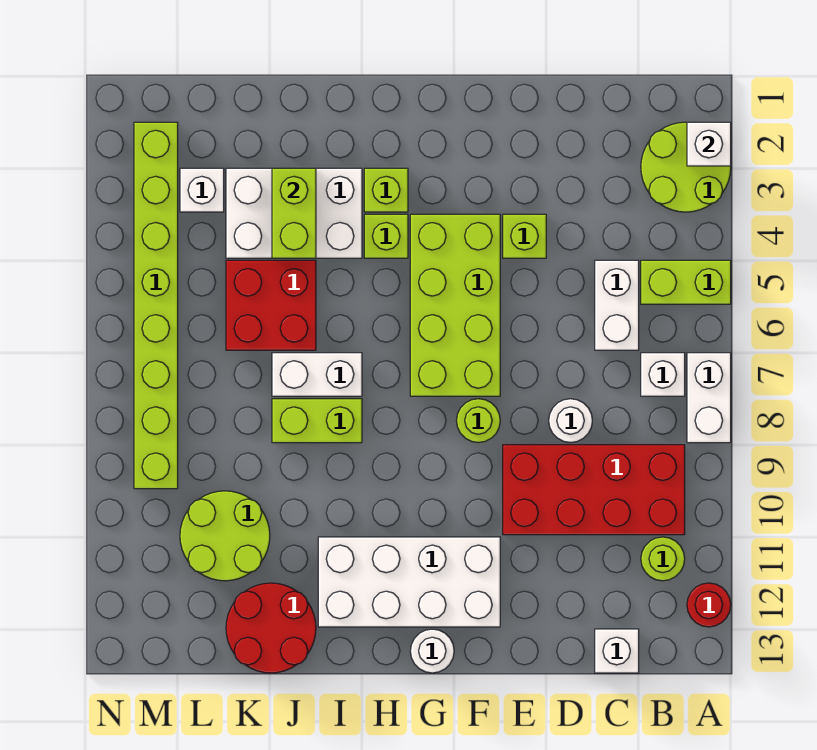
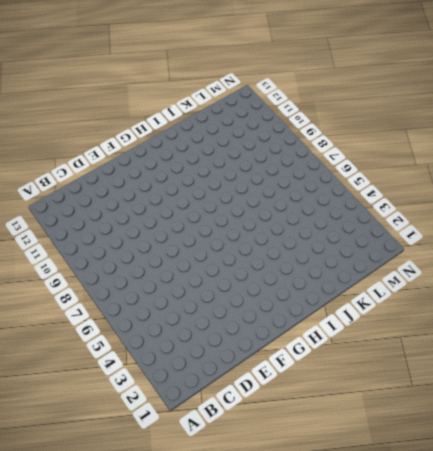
none -> lime round brick A2:B3 level 1
none -> lime brick A5:B5 level 1
none -> white brick A7:A8 level 1

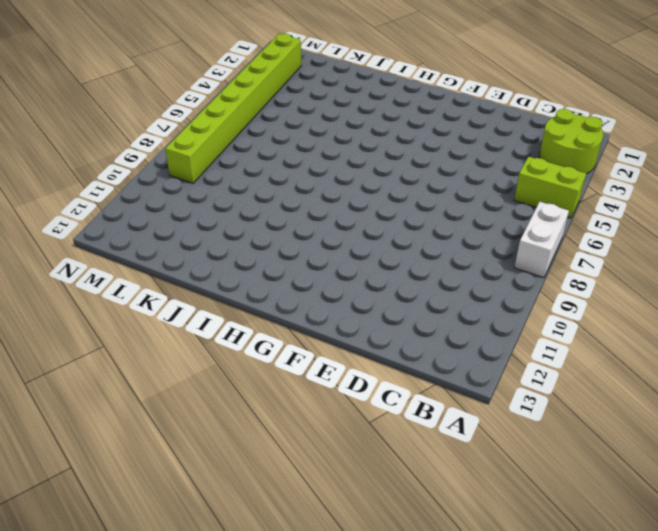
none -> red round brick A12 level 1
none -> white brick B7 level 1
none -> red brick B9:E10 level 1

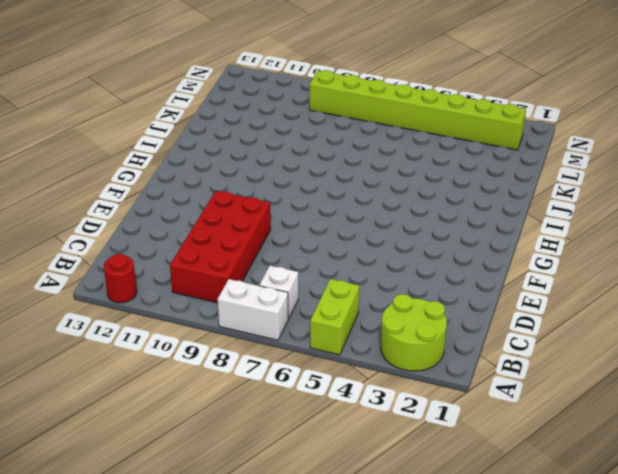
none -> lime round brick B11 level 1
none -> white brick C5:C6 level 1
none -> white brick C13 level 1

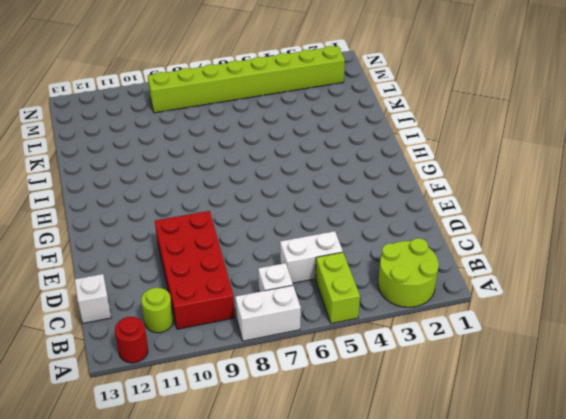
none -> white round brick D8 level 1
none -> lime brick E4 level 1
none -> lime brick F4:G7 level 1

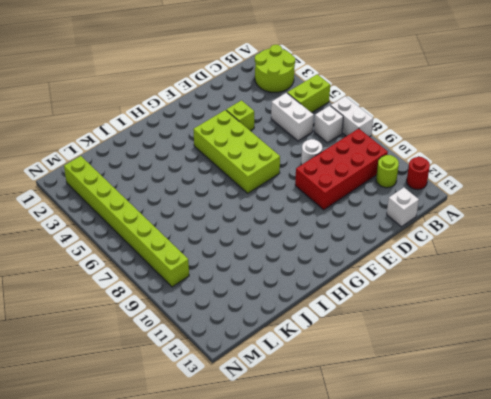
none -> lime round brick F8 level 1
none -> white brick F11:I12 level 1
none -> white round brick G13 level 1

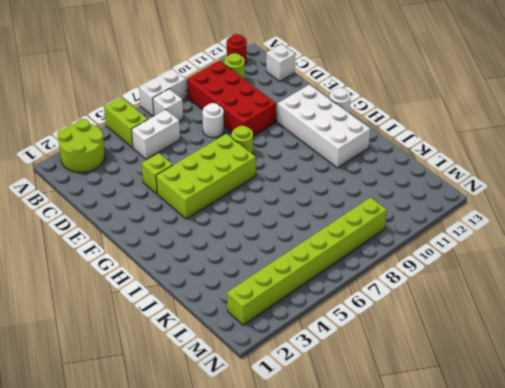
none -> lime brick H3 level 1
none -> lime brick H4 level 1
none -> white brick I3:K4 level 1

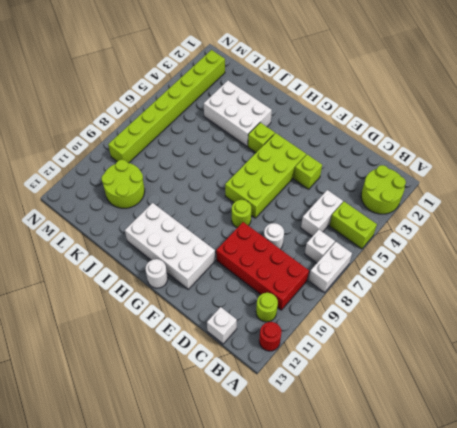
none -> lime brick H3 level 1
none -> white brick I7:J7 level 1
none -> lime brick I8:J8 level 1

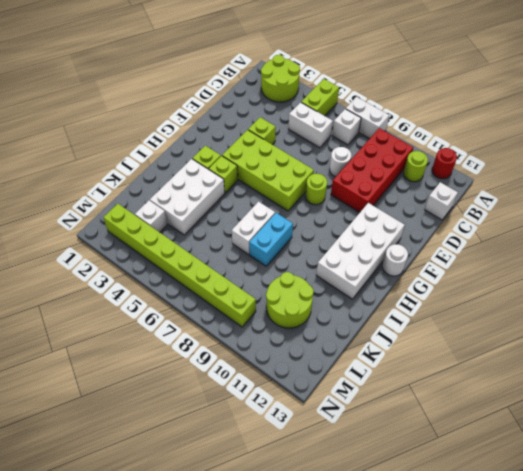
cyan brick I8:J8 level 1 -> lime brick I8:J8 level 1
none -> red brick J5:K6 level 1
none -> red round brick J12:K13 level 1
none -> white brick A2 level 2

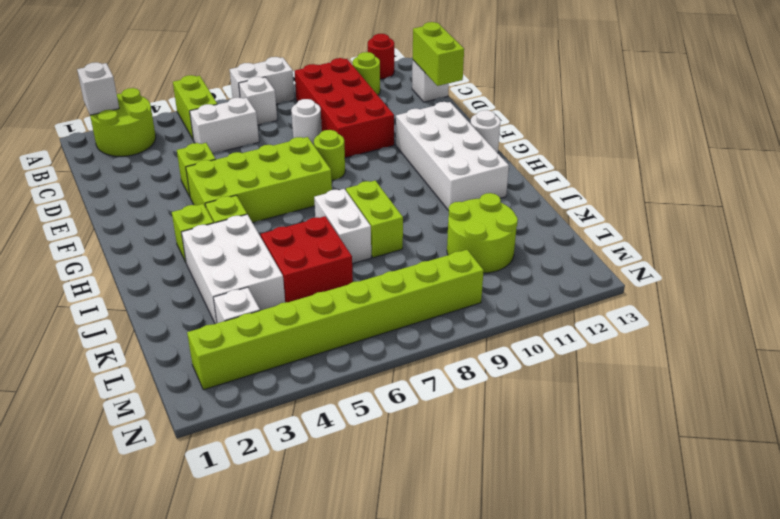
lime brick C13:D13 level 2 -> lime brick J3:J4 level 2
none -> red round brick J12:K13 level 1

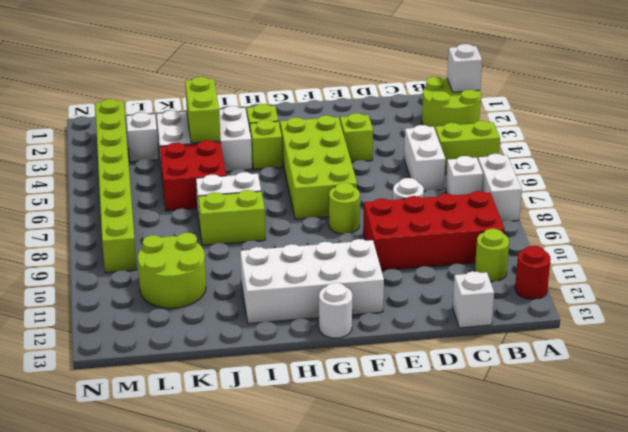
none -> red round brick J12:K13 level 1

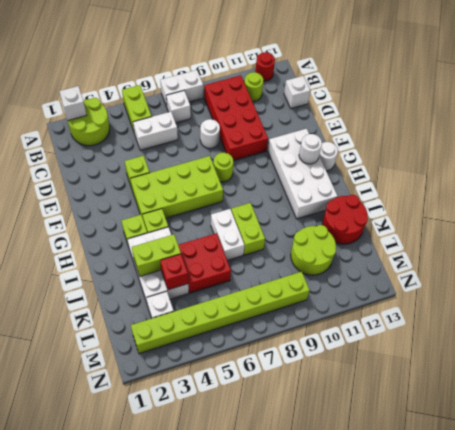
white round brick G12 level 2 -> none
red brick K4 level 2 -> none

